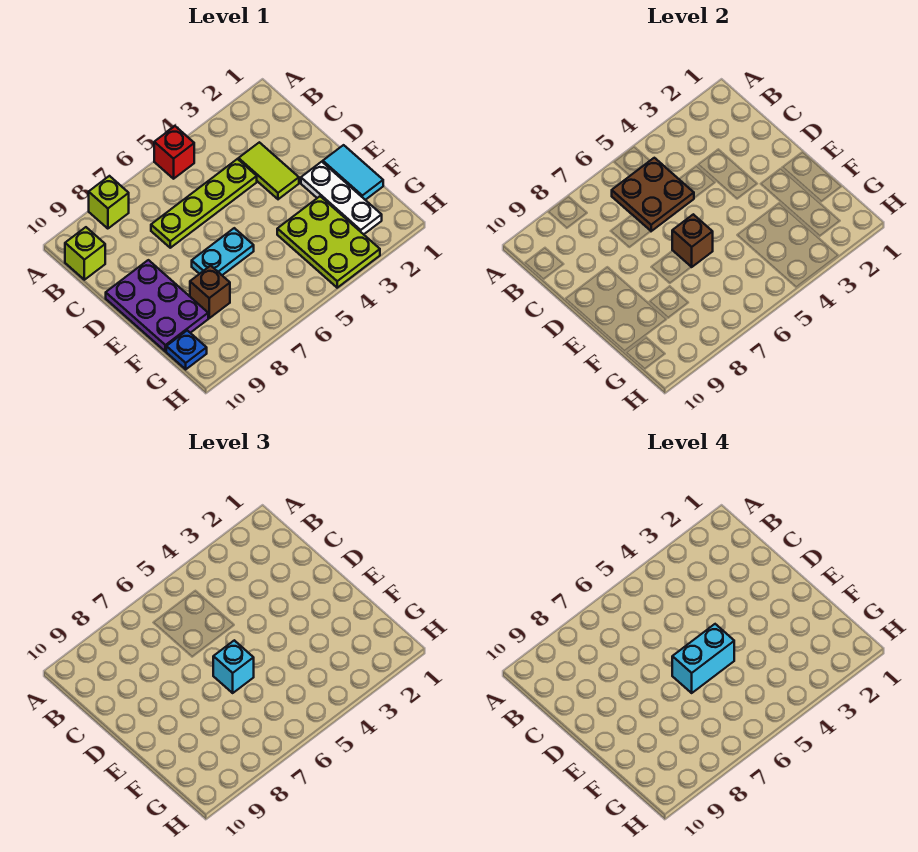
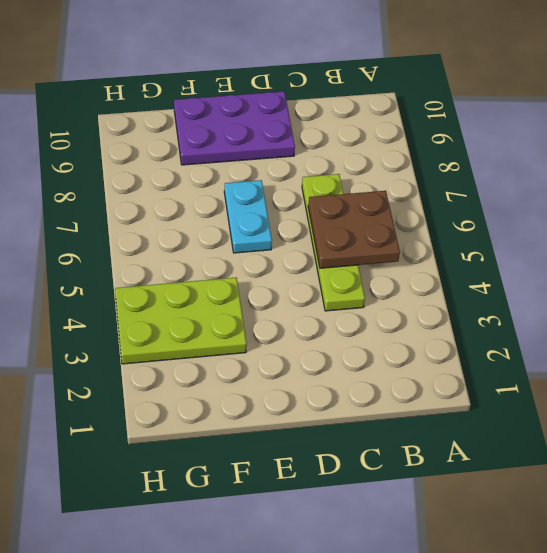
none -> red brick A5 level 1
none -> lime brick A8 level 1
none -> lime brick B10 level 1

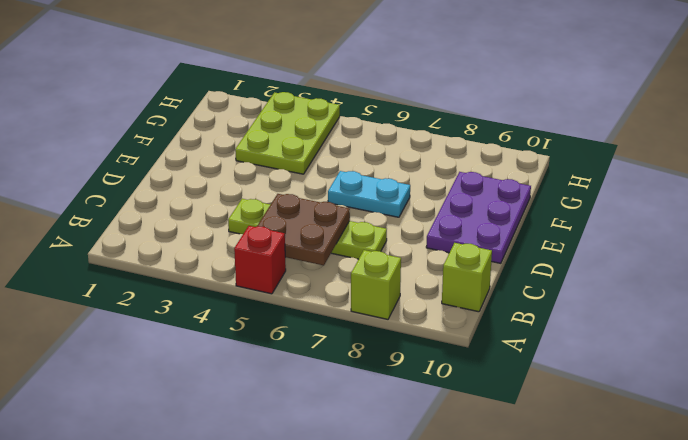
none -> lime tile C3:D3 level 1
none -> cyan tile E1:F1 level 1
none -> white plate E2:G2 level 1

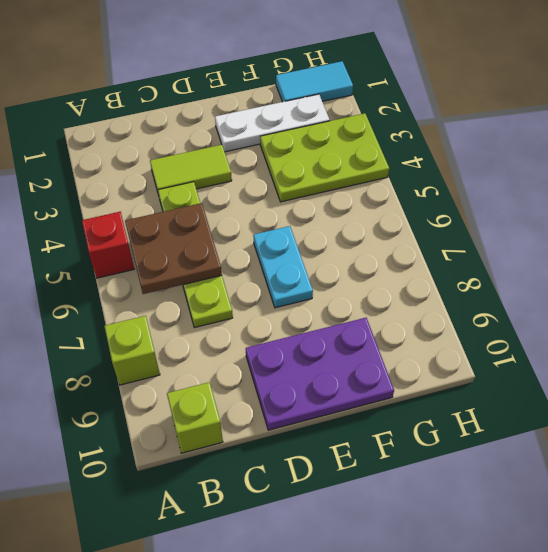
cyan tile G1:H1 level 1 -> cyan tile E1:F1 level 1
none -> brown brick F8 level 1
none -> blue plate G10 level 1
none -> brown brick E6 level 2

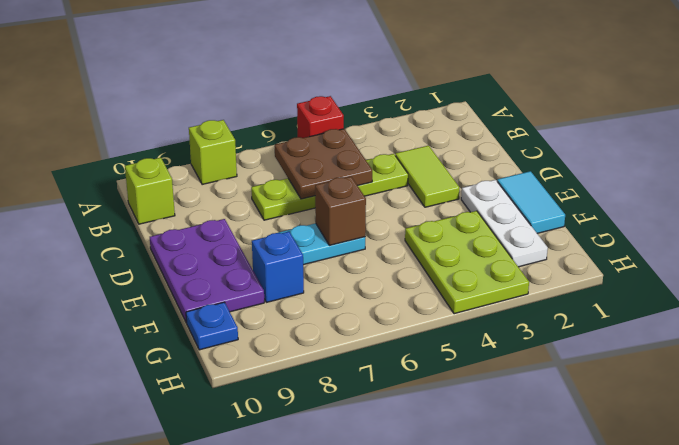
blue brick F8 level 1 -> brown brick F8 level 1
none -> cyan brick E6 level 3
none -> cyan brick E5:E6 level 4

